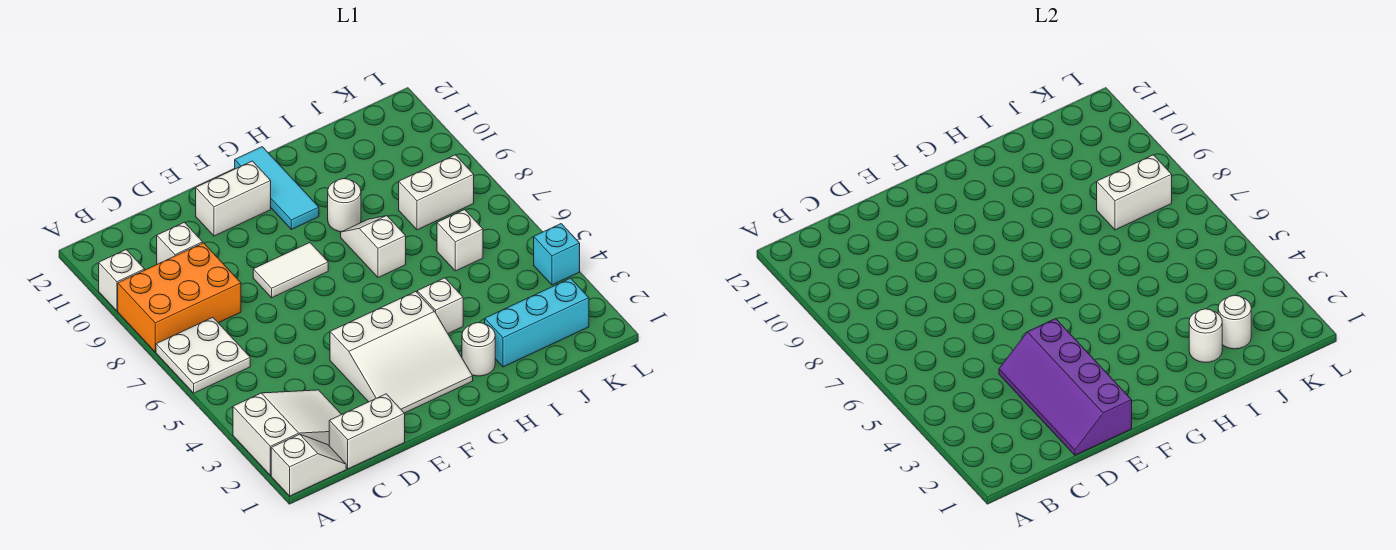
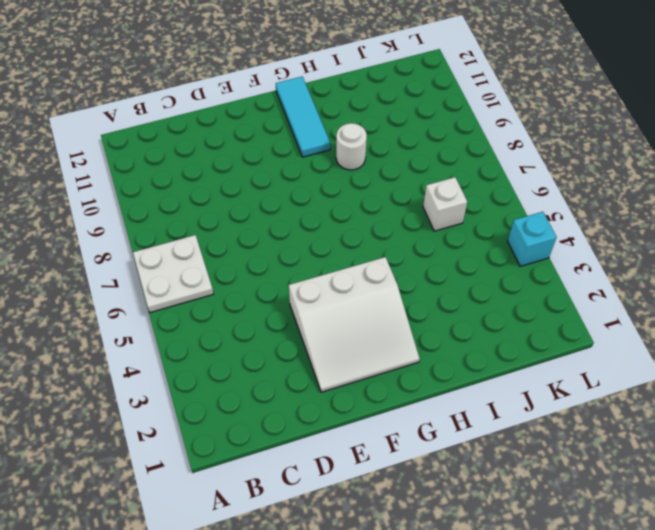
none -> white slope A1:B1 level 1 top A
none -> white slope A2:C3 level 1 top A
none -> orange brick A8:C9 level 1

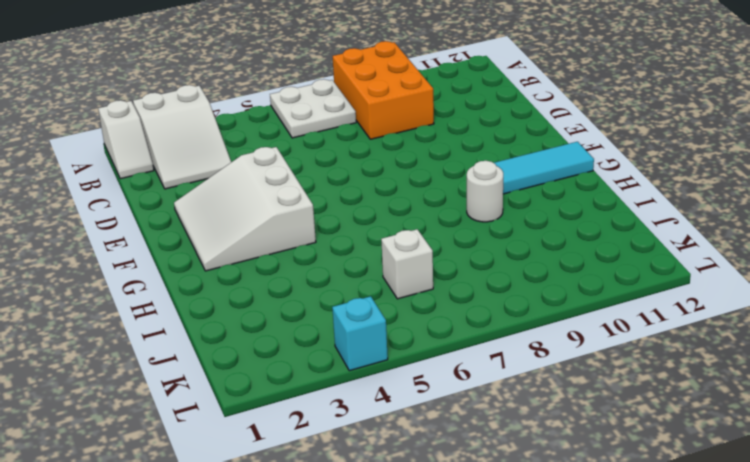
none -> white brick A10 level 1
none -> white brick C1:D1 level 1
none -> white brick C10 level 1

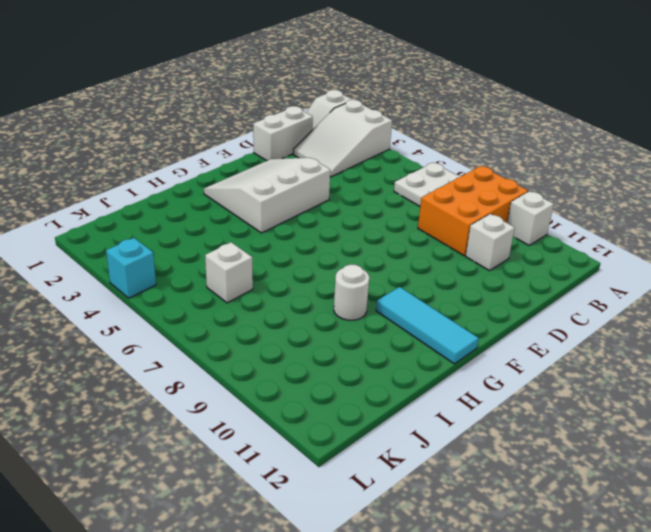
none -> white tile E8:F8 level 1
none -> white brick E11:F11 level 1
none -> white round brick H2 level 1

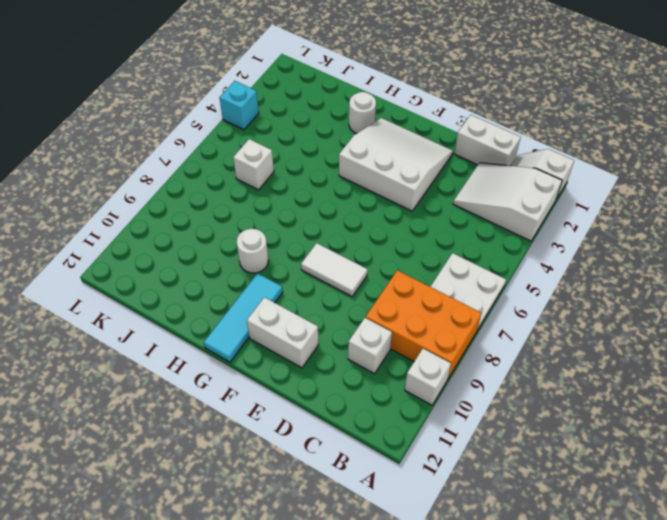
none -> white brick H4 level 1
none -> white slope H7:H8 level 1 top 7
none -> cyan brick I2:K2 level 1

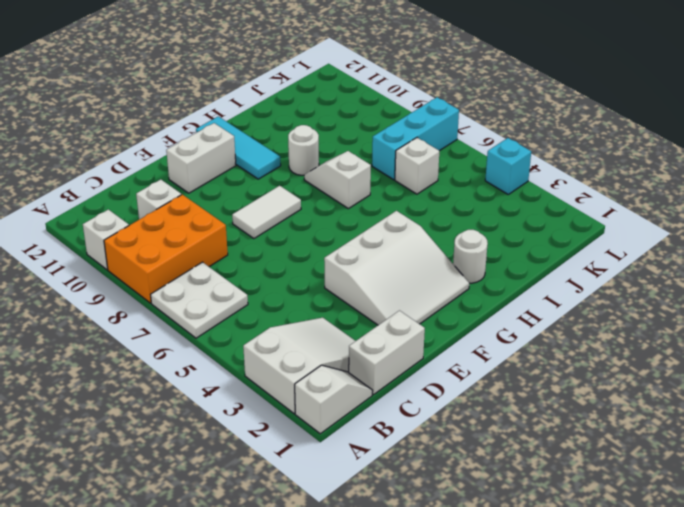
cyan brick J7:L7 level 1 -> cyan brick I2:K2 level 1
none -> white brick H4 level 1
none -> white brick J8:K8 level 1
none -> purple slope D1:E4 level 2 top E

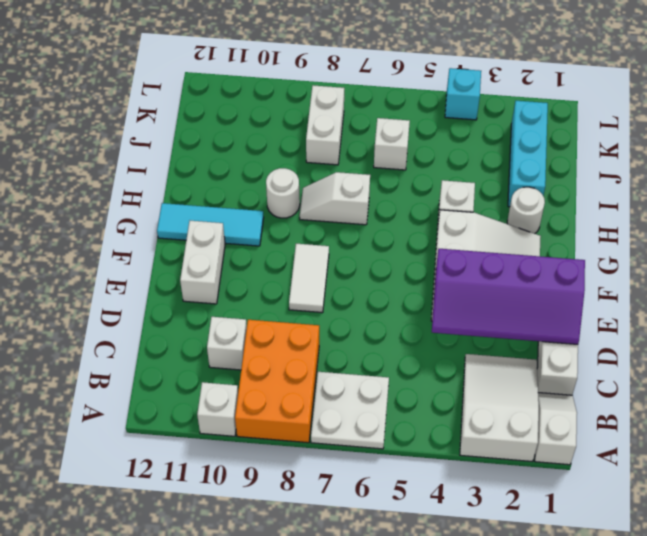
none -> white round brick I2 level 2
none -> white round brick J2 level 2
none -> white brick J8:K8 level 2

